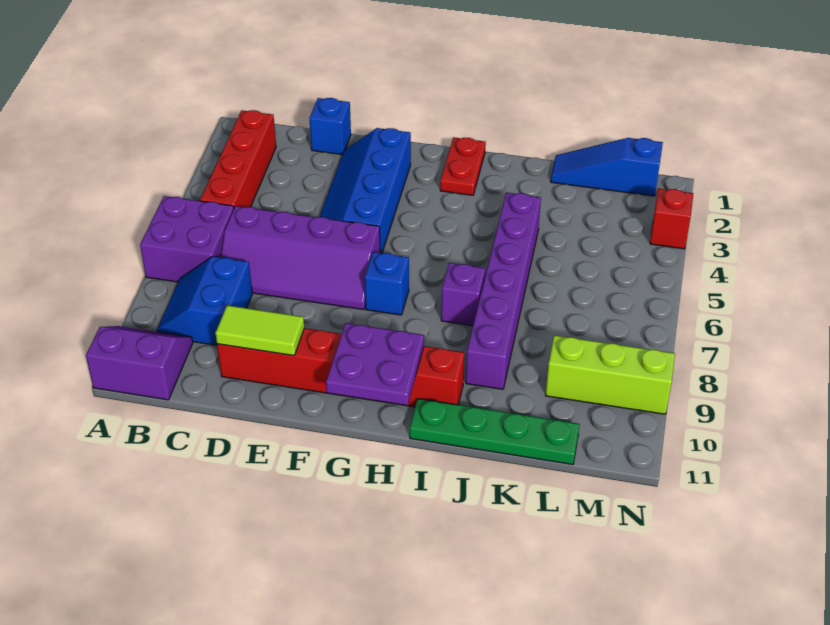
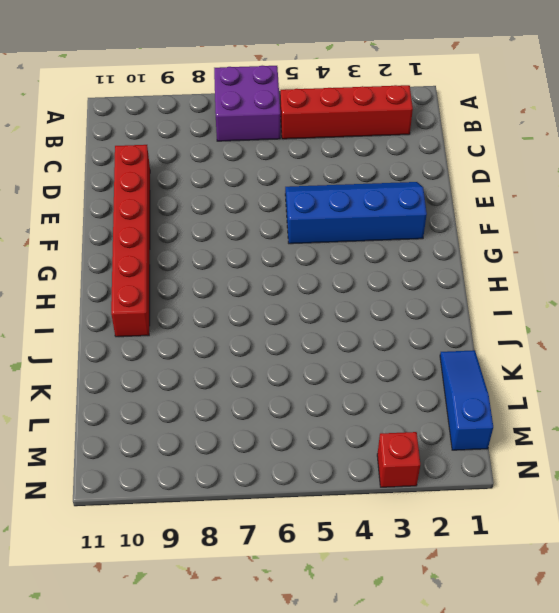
none -> purple slope A10:B11 level 1 top 11
none -> blue slope B8:C9 level 1 top C
none -> purple slope C6:F7 level 1 top 6

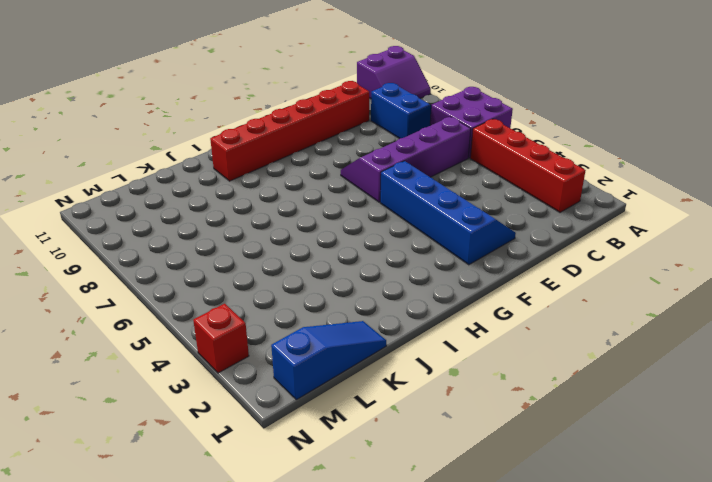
none -> blue brick D1 level 1
none -> blue brick G7 level 1
none -> red plate H1:H2 level 1

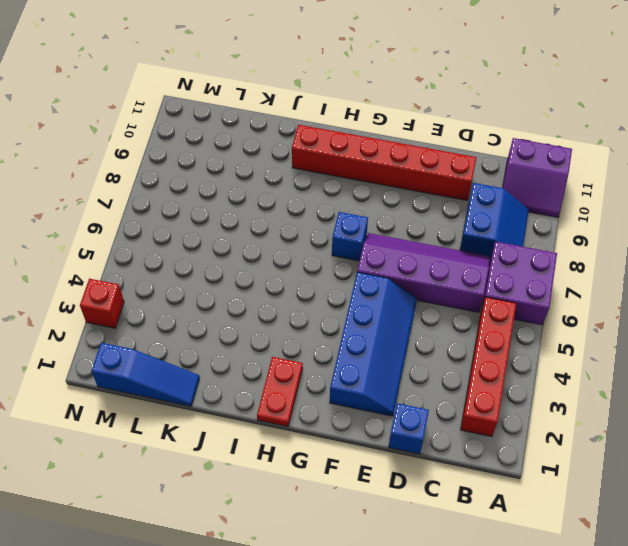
none -> purple brick I7 level 1
none -> green plate I11:L11 level 1
none -> purple brick J4:J9 level 1

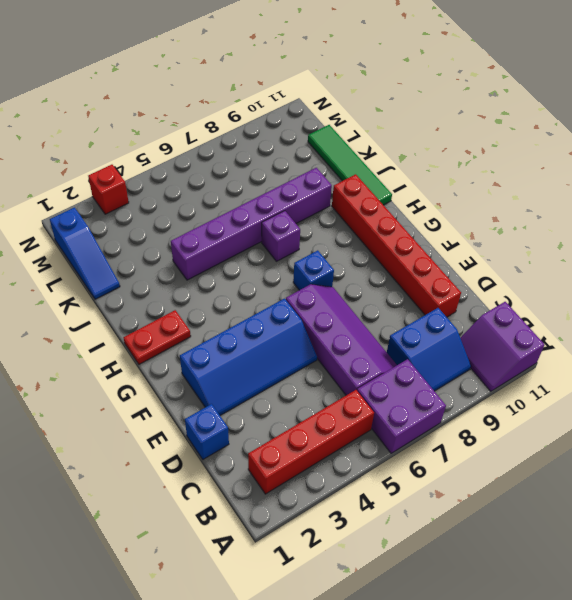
green tile I11:L11 level 1 -> green plate I11:L11 level 1
none -> lime brick L9:N9 level 1
none -> lime tile D10:E10 level 2
none -> purple plate G10:H11 level 2

